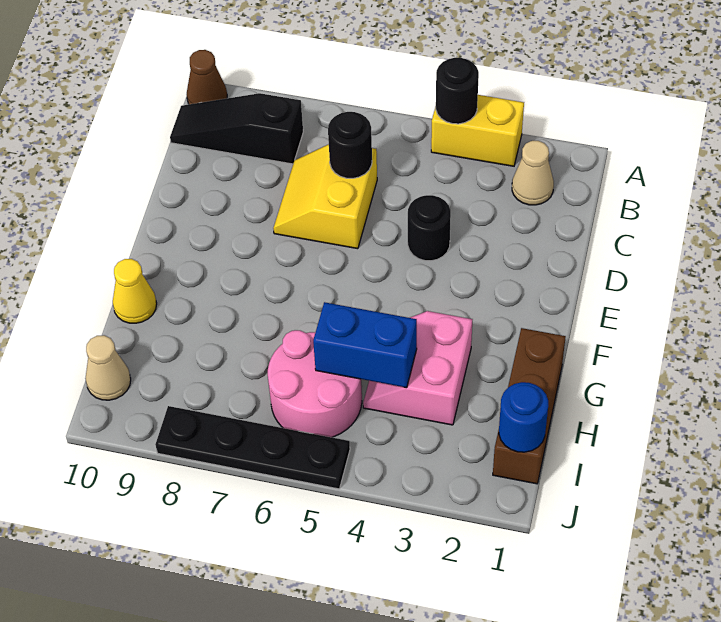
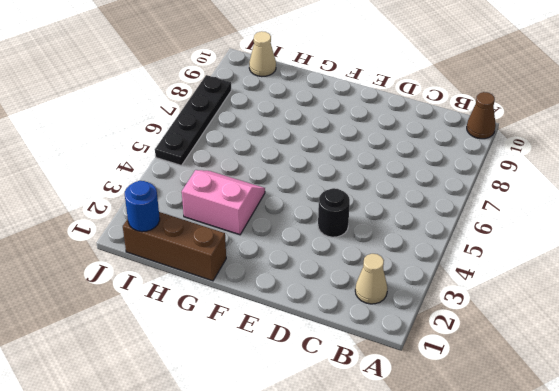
none -> yellow brick A3:A4 level 1
none -> black slope B8:B10 level 1 top 8
none -> yellow slope C6:D7 level 1 top 6

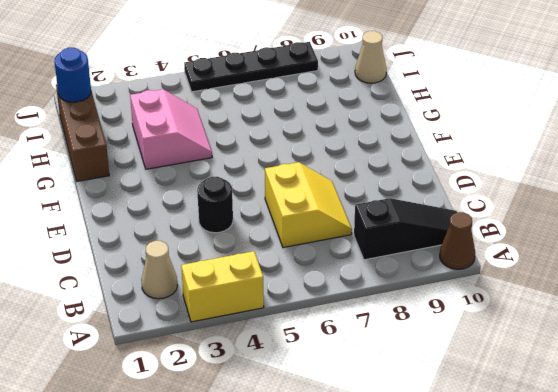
none -> yellow cone G10 level 1
none -> pink round brick H5:I6 level 1
none -> black round brick A4 level 2

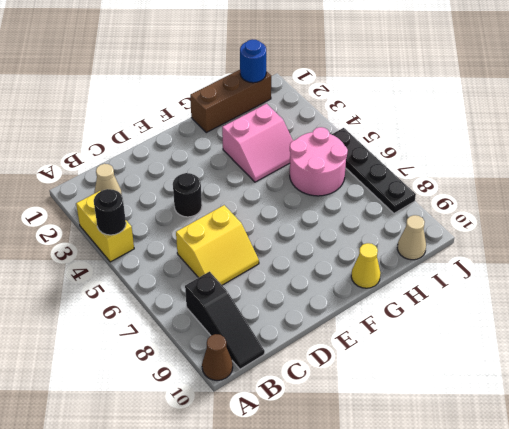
none -> black round brick C6 level 2
none -> blue brick H4:H5 level 2

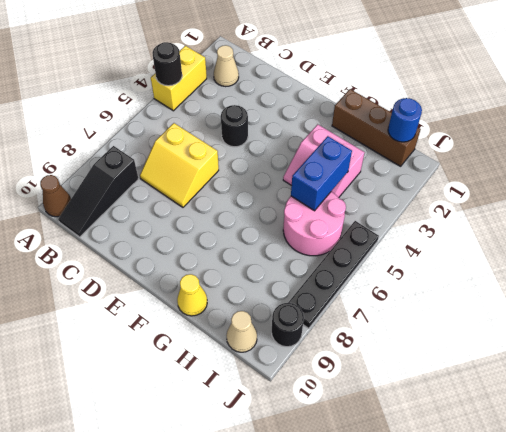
black round brick J9 level 1 -> black round brick C6 level 2

